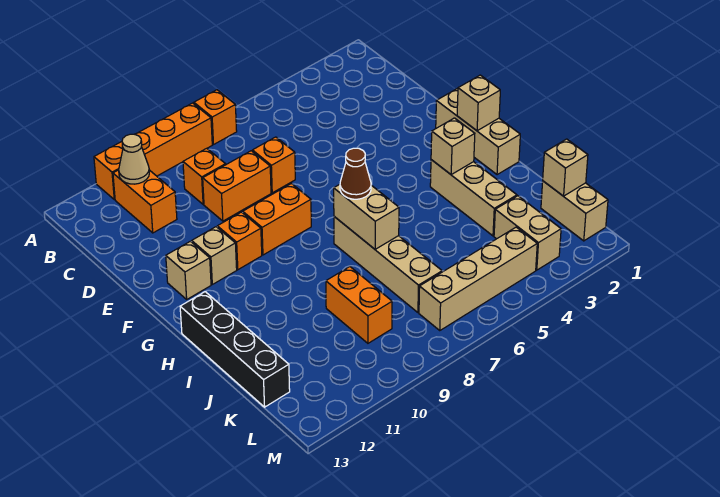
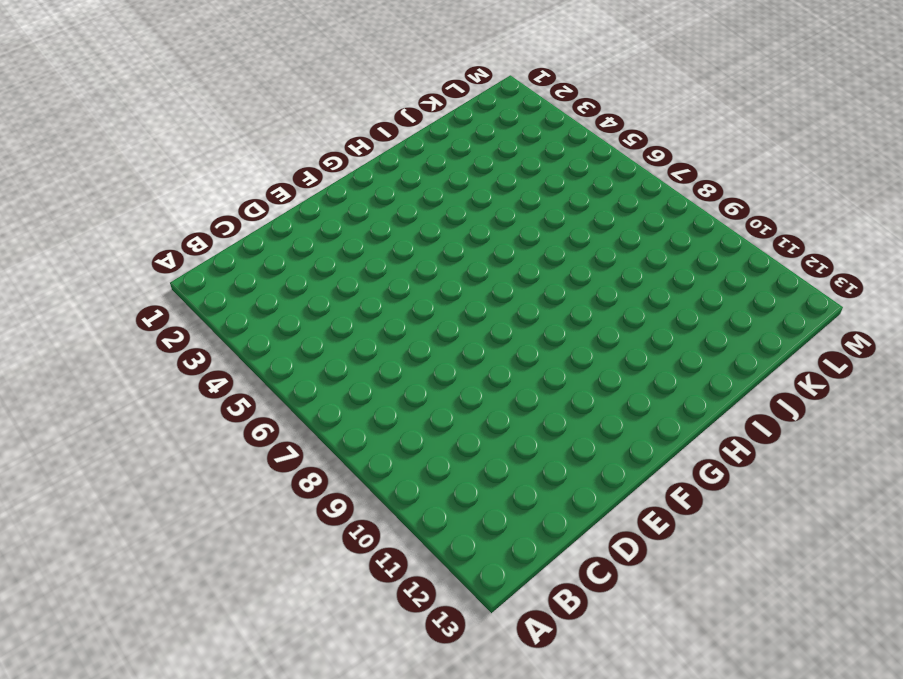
none -> orange brick A7 level 1
none -> orange brick A8:A11 level 1
none -> orange brick B11:C11 level 1

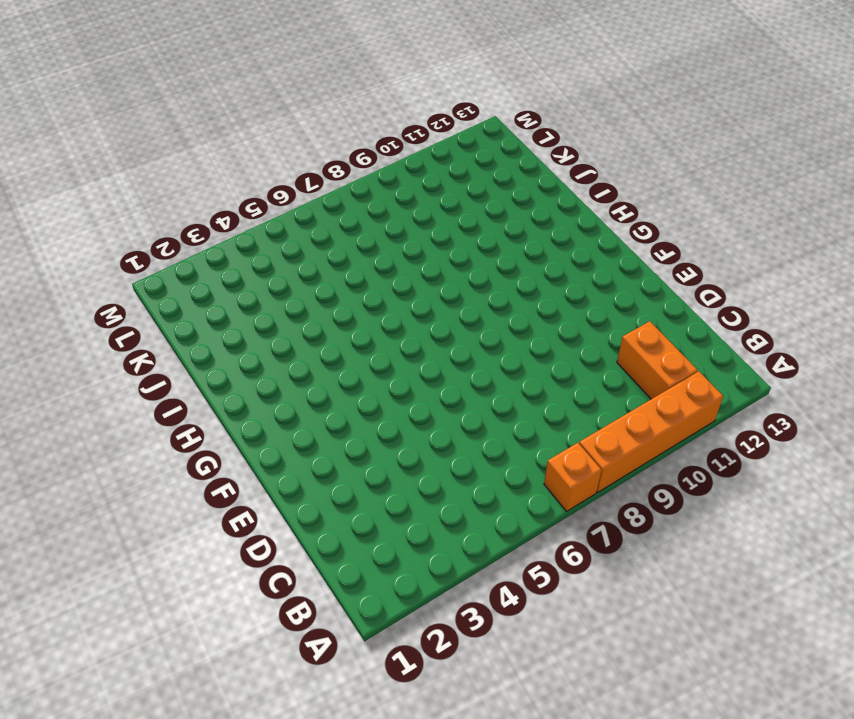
none -> orange brick C9 level 1
none -> orange brick D7 level 1
none -> orange brick D8:D9 level 1

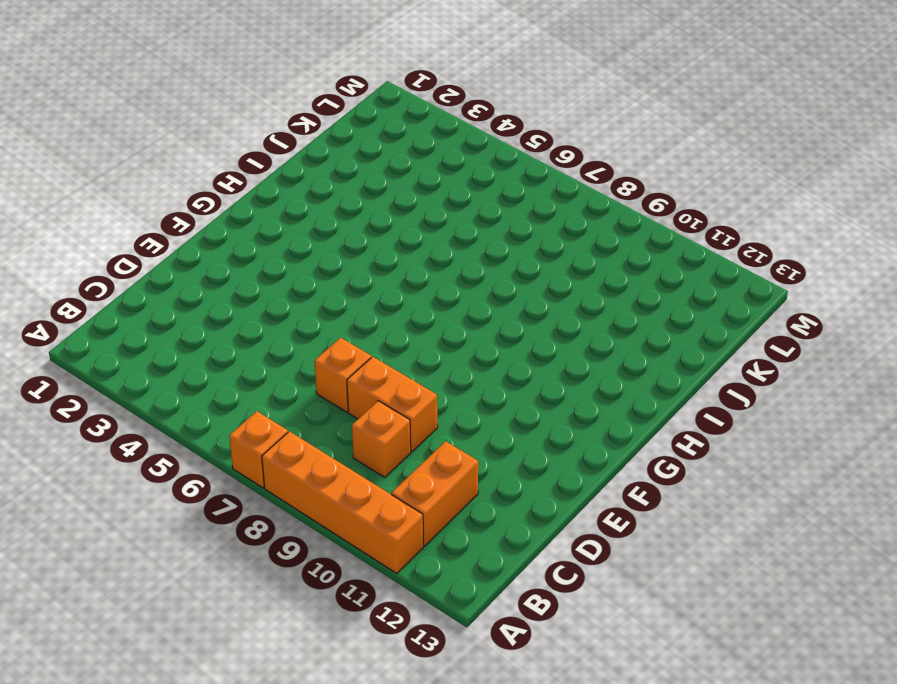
none -> tan brick F1:H1 level 1
none -> orange brick F8:F9 level 1
none -> orange brick F10 level 1

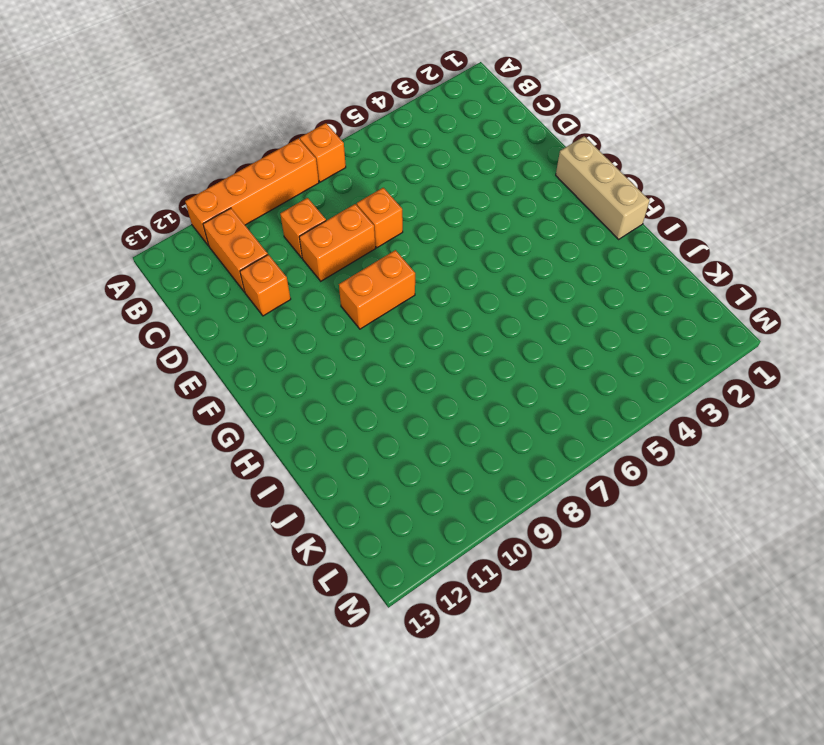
orange brick D11 level 1 -> orange brick F10 level 1
none -> tan brick F11 level 1
none -> tan brick F12 level 1
none -> tan brick H3:J3 level 1

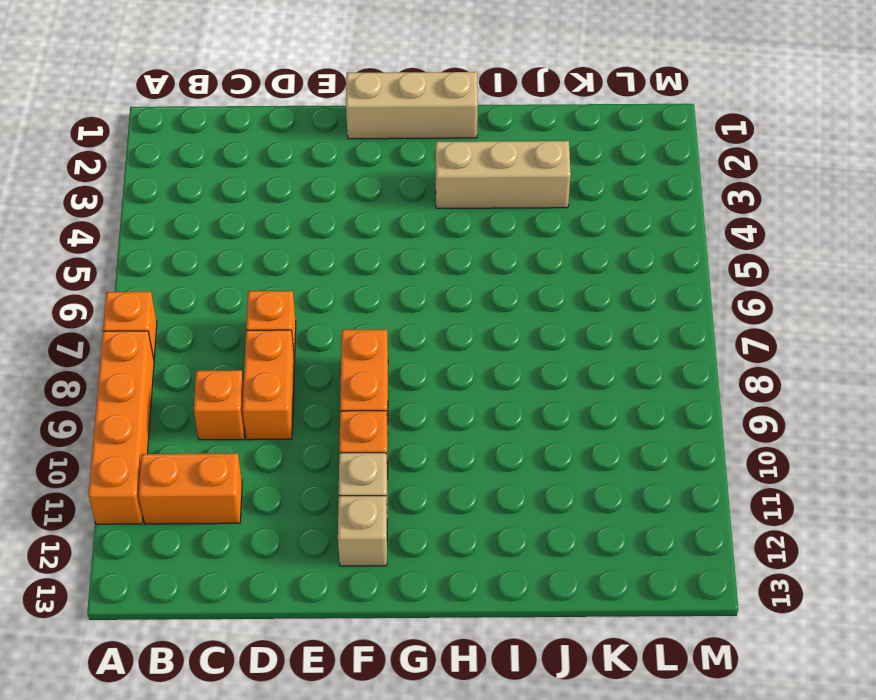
none -> tan brick H7:K7 level 1
none -> black brick H13:K13 level 1
none -> orange brick J9:K9 level 1

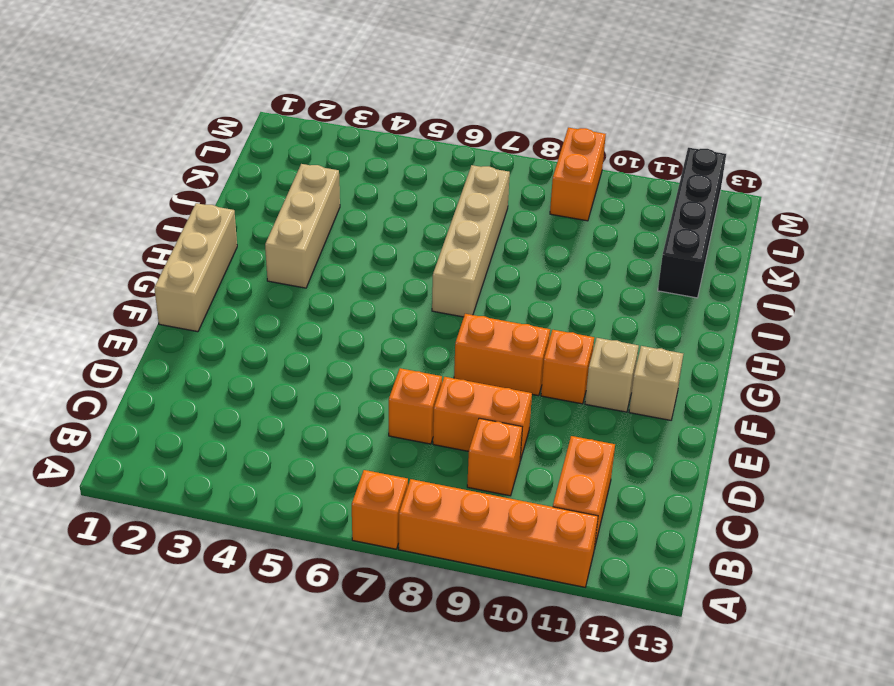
black brick J12:M12 level 1 -> black brick H13:K13 level 1
orange brick L9:M9 level 1 -> orange brick J9:K9 level 1
none -> tan brick K1:L1 level 1
none -> tan brick K3:L3 level 1
none -> tan brick L4:L7 level 1

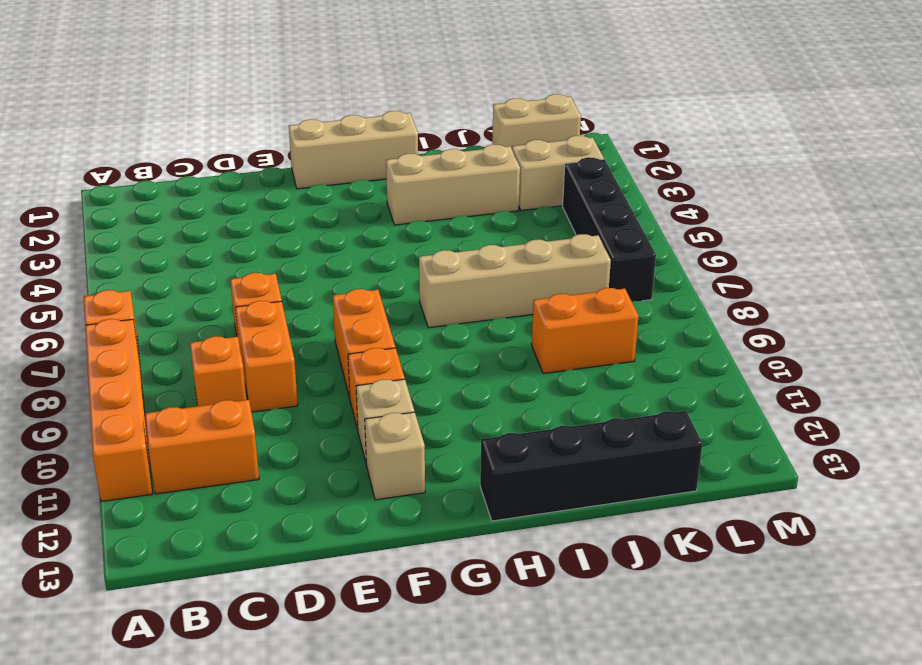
black brick L4:L7 level 1 -> tan brick L4:L7 level 1
none -> tan cone B11 level 2
none -> tan brick G1 level 2
none -> tan brick H3 level 2

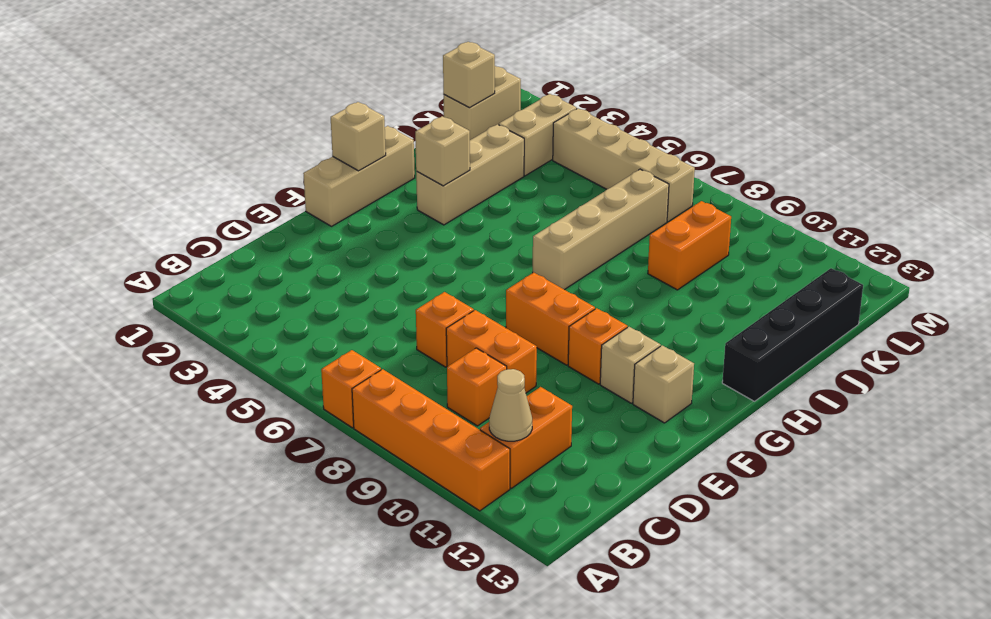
none -> tan brick H7:I7 level 2
none -> brown cone H7 level 3

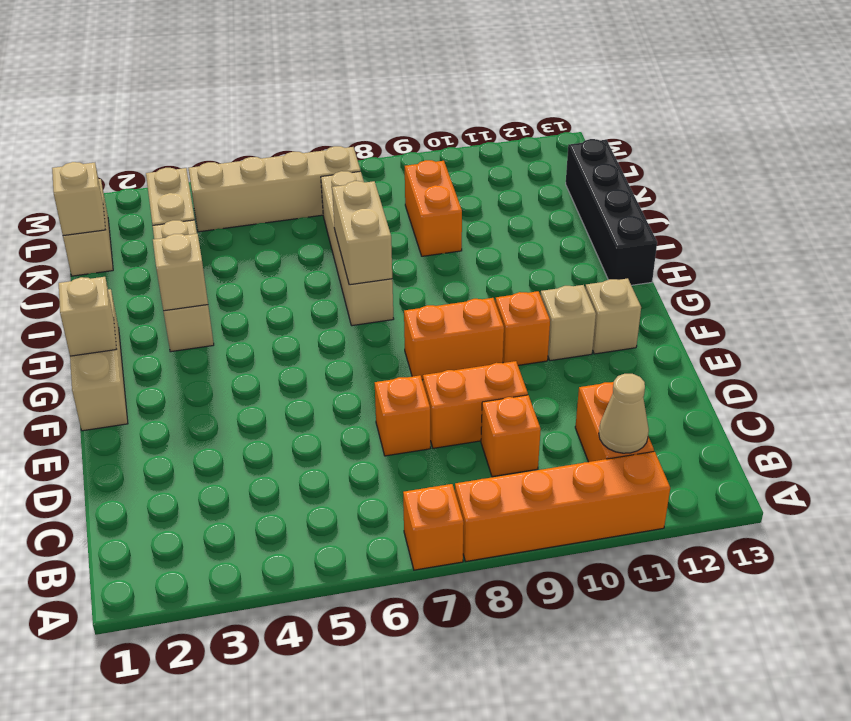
none -> brown cone H7 level 3

